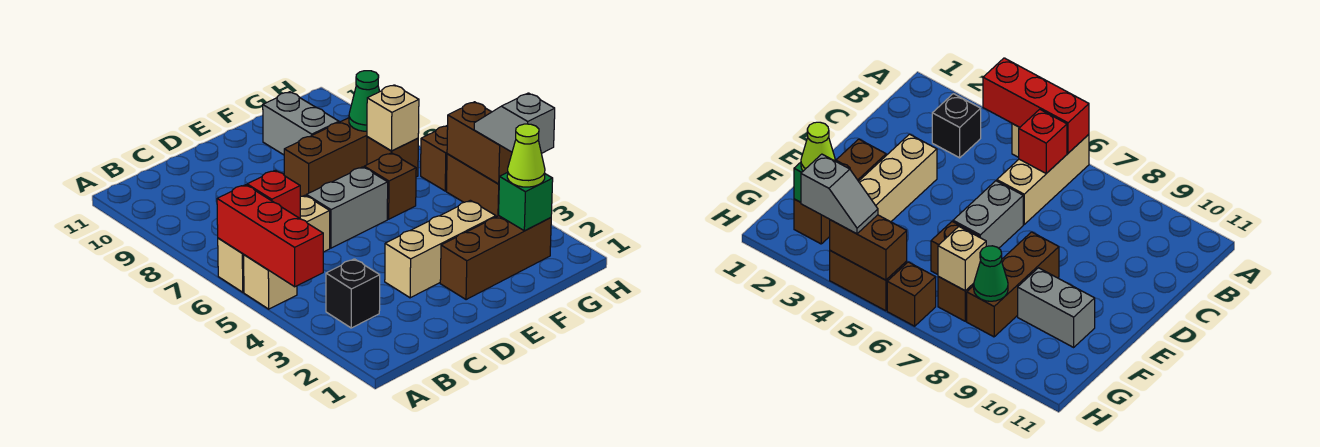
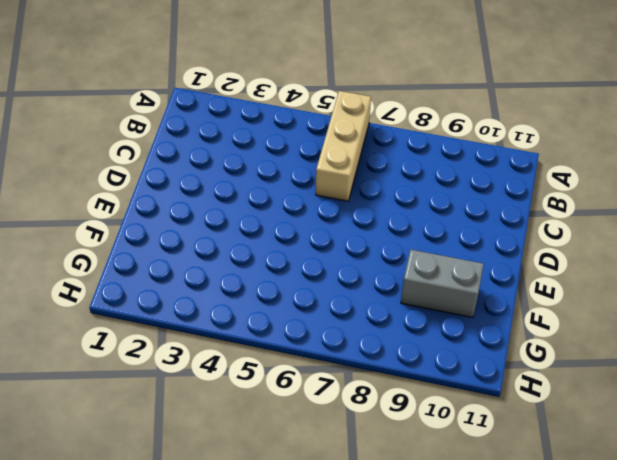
none -> tan brick A5 level 1
none -> black brick B3 level 1
none -> tan brick D3:F3 level 1

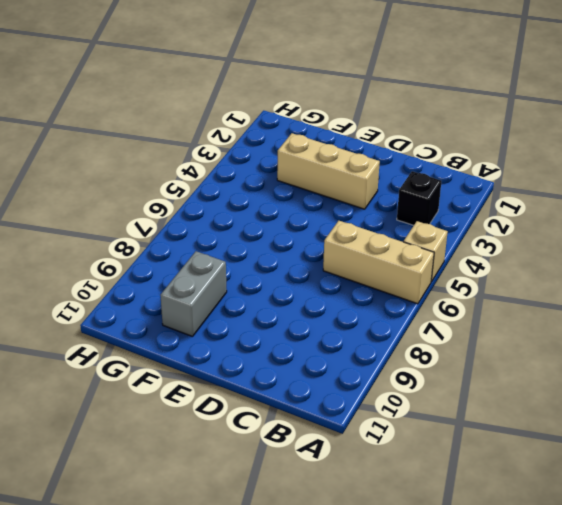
none -> grey brick D6:E6 level 1
none -> brown brick E2:G2 level 1
none -> brown brick E8:G8 level 1

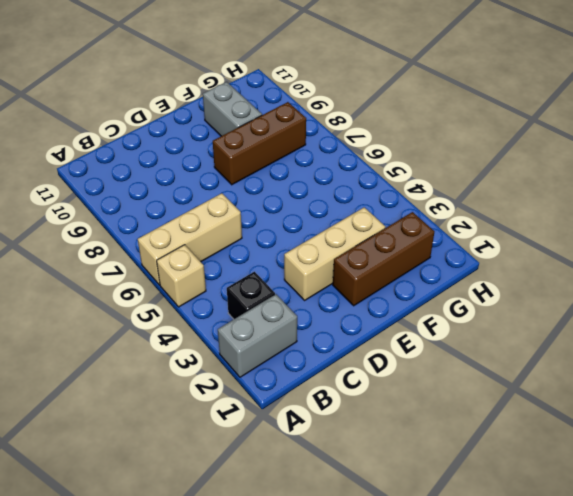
grey brick A2:B2 level 1 -> grey brick D6:E6 level 1
none -> brown brick F6 level 1
none -> brown brick G7 level 1
none -> brown brick H4:H5 level 1

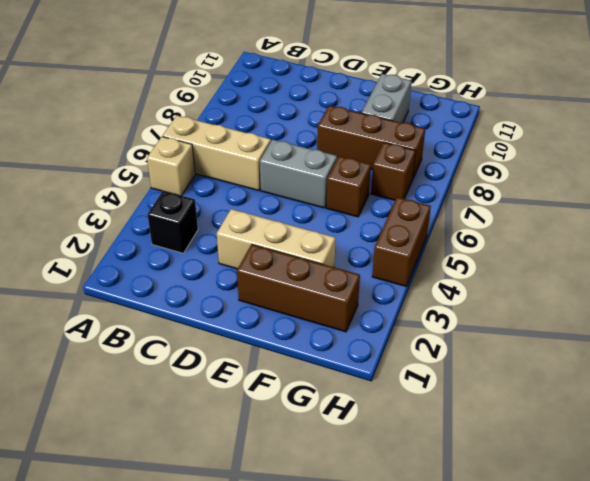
none -> brown brick H6 level 1
none -> red brick A4:A6 level 2
none -> red brick B6 level 2

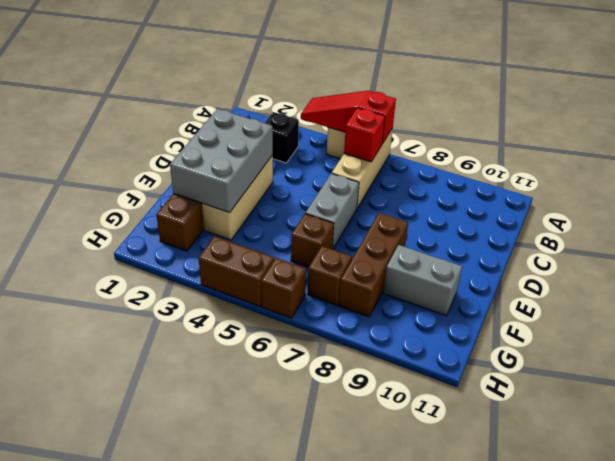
red slope A4:A6 level 2 top 6 -> red brick A4:A6 level 2
grey brick D2:F3 level 2 -> none
none -> green brick G2 level 2
none -> tan brick G7 level 2
none -> green cone G8 level 2

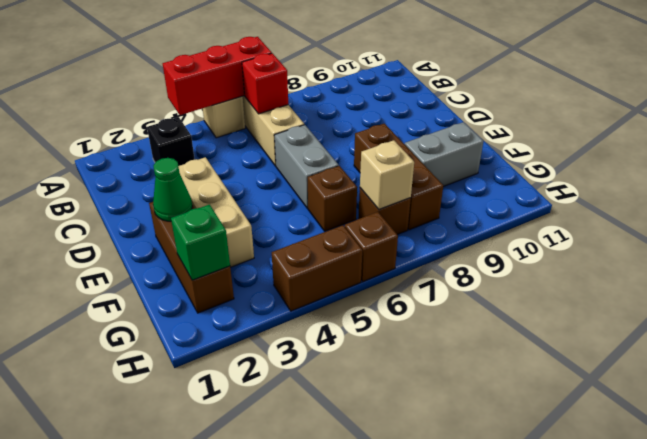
green cone E2 level 2 -> green cone G8 level 2
none -> brown brick H4:H5 level 2
none -> lime cone G2 level 3
none -> grey slope H3:H4 level 3 top 3

